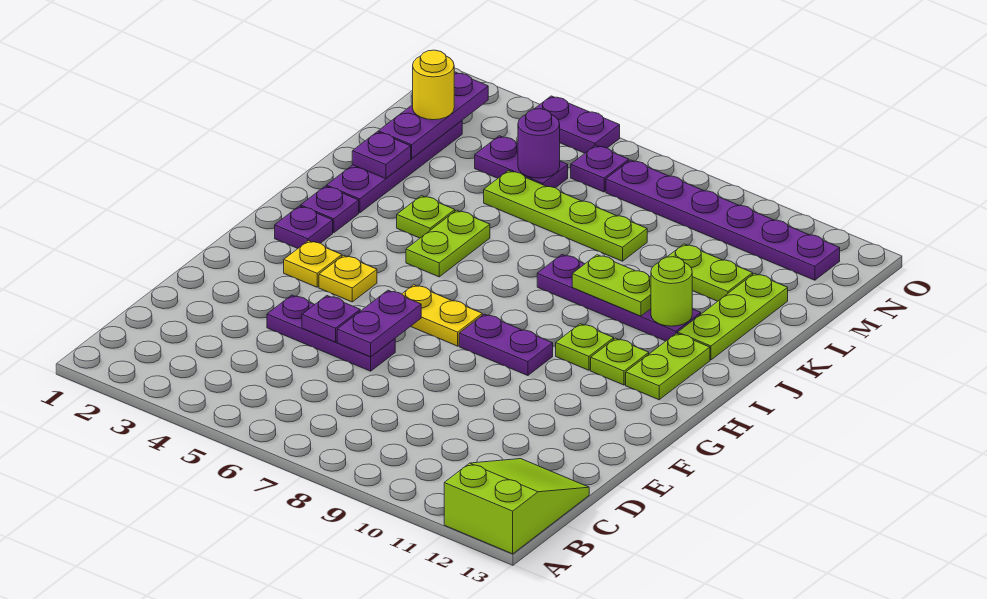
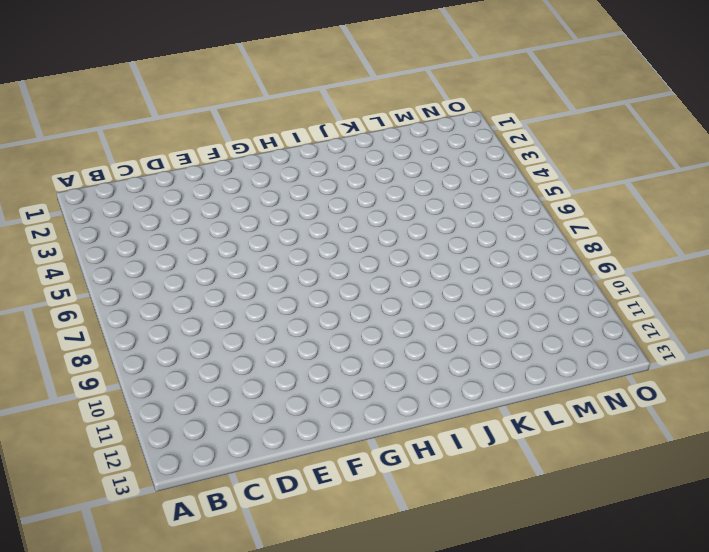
none -> lime slope A12:C13 level 1 top A
none -> purple plate E4:E6 level 1
none -> yellow plate G3 level 1
none -> yellow plate G4 level 1

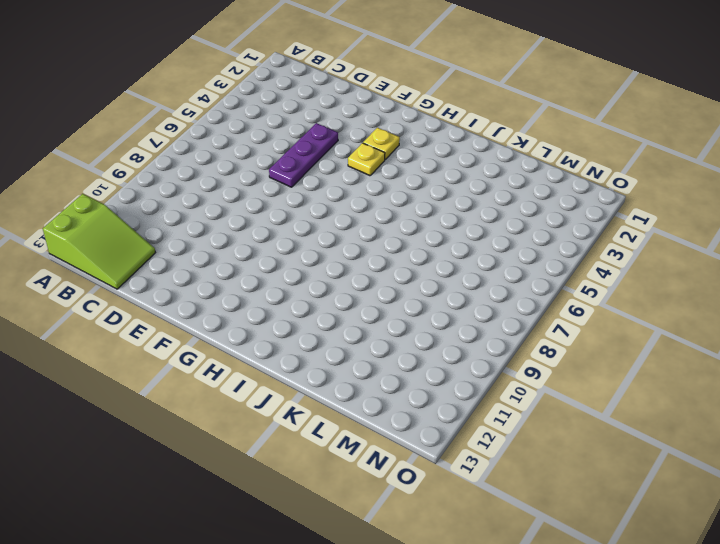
none -> yellow plate G6:G7 level 1
none -> purple plate G8:G9 level 1
none -> purple plate H2 level 1
none -> lime plate H10 level 1

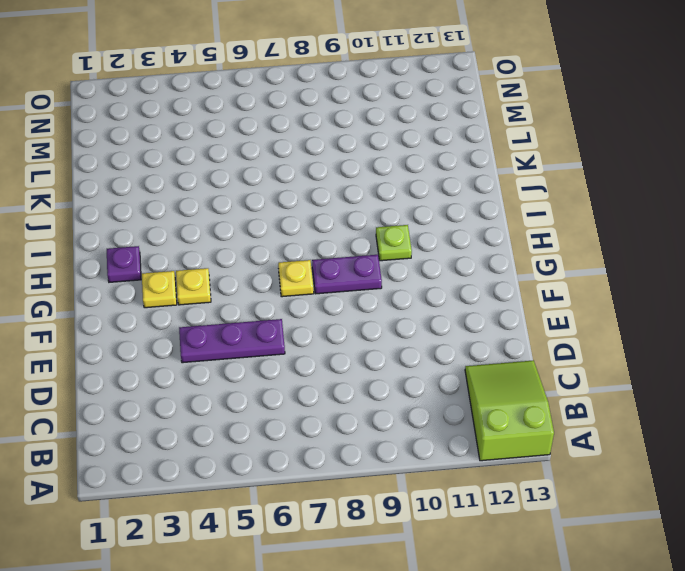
yellow plate G7 level 1 -> yellow plate G6:G7 level 1
none -> lime plate H11 level 1
none -> lime plate H12:I12 level 1
none -> purple plate I2 level 1
none -> lime plate I5:J5 level 1

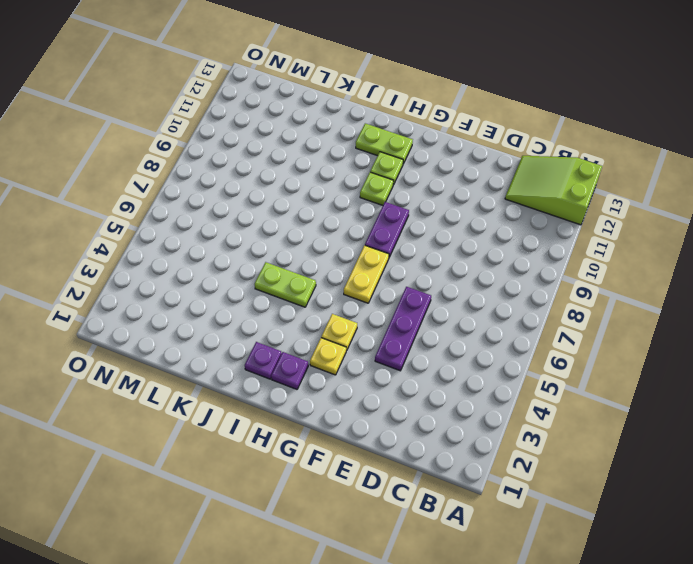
none -> purple plate J2:M2 level 1
none -> lime plate J4 level 1
none -> purple plate J8:J11 level 1
none -> lime plate J12:L12 level 1

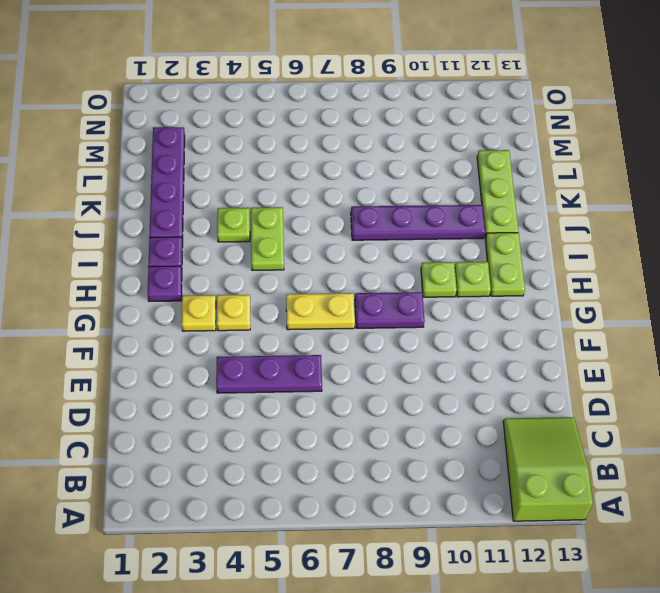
none -> lime plate L5:L8 level 1
none -> lime plate L10:L11 level 1
none -> purple plate M4:M5 level 1
none -> purple plate N6 level 1

